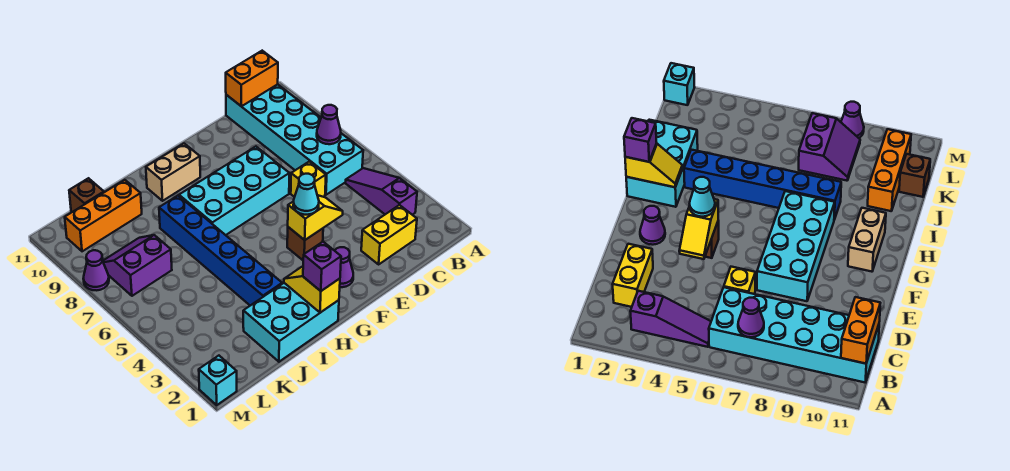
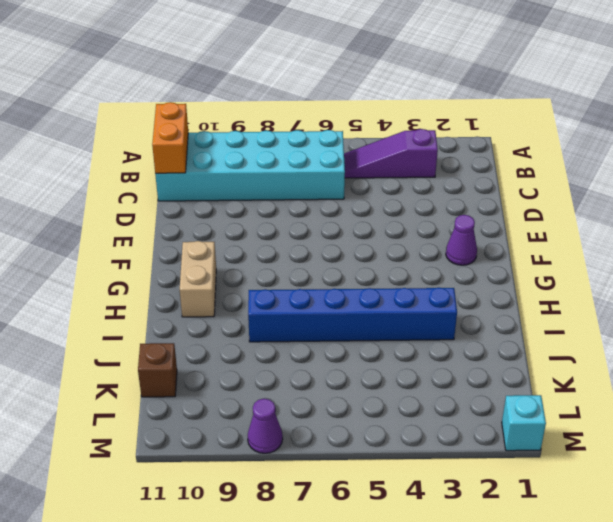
none -> yellow brick C2:D2 level 1
none -> yellow brick D6 level 1
none -> cyan brick E7:H8 level 1

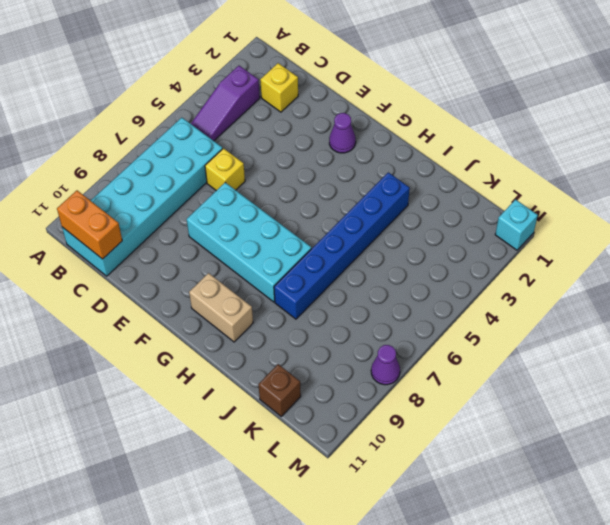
yellow brick C2 level 1 -> yellow brick C2:D2 level 1
none -> brown brick F4 level 1
none -> cyan brick H1:J2 level 1
none -> orange brick J10:L10 level 1

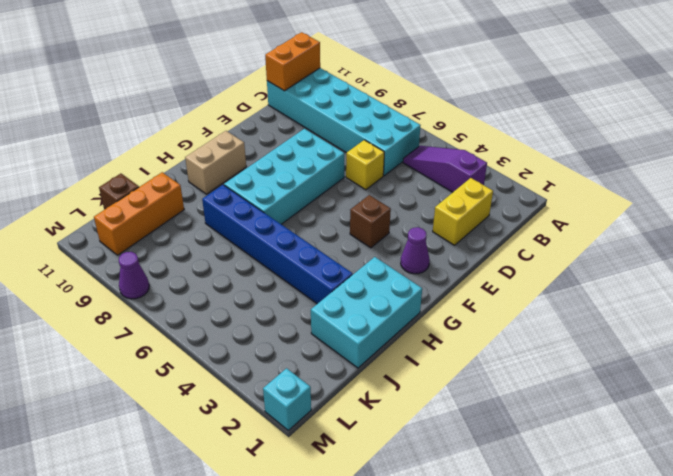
none -> purple slope K7:L8 level 1 top 7
none -> purple cone B7 level 2
none -> yellow slope E4:F4 level 2 top F

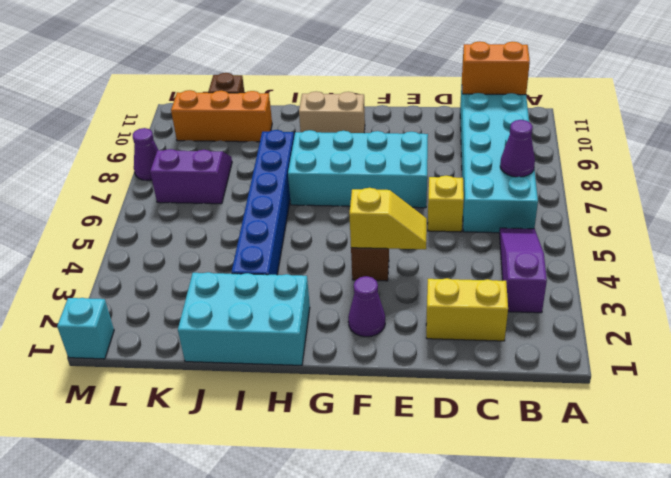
none -> yellow slope H1:H2 level 2 top 1
none -> cyan cone F4 level 3
none -> purple brick H1 level 3

